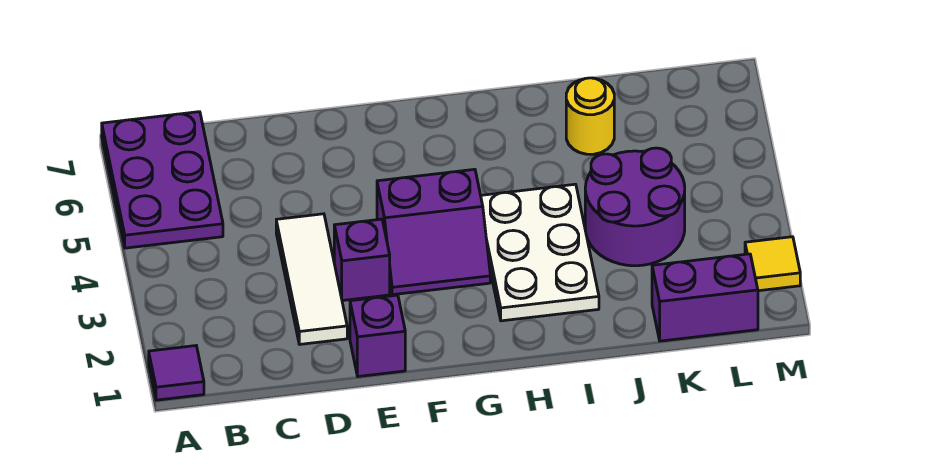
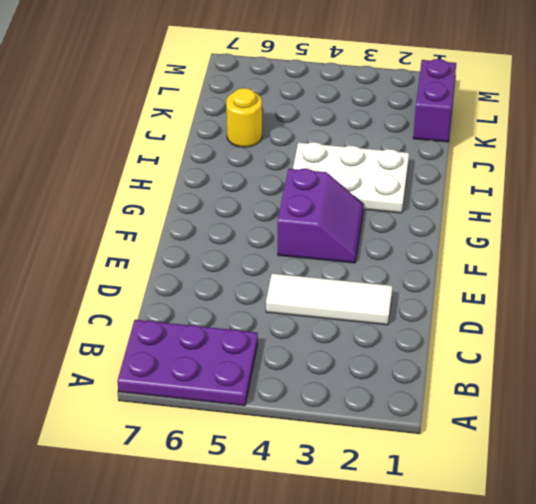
none -> purple tile A1 level 1
none -> purple brick E1 level 1

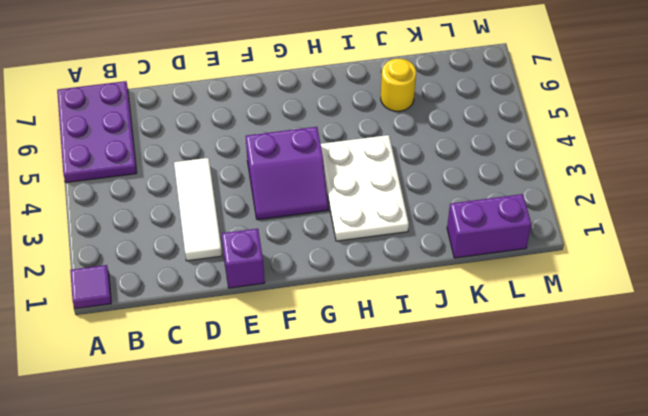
none -> purple brick E3 level 1
none -> purple round brick J3:K4 level 1

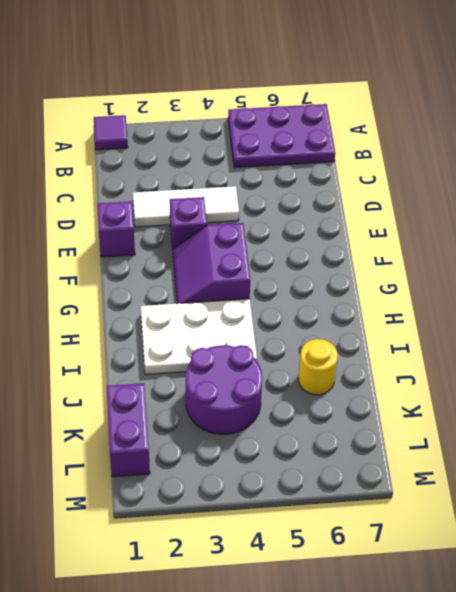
none -> yellow tile M2 level 1

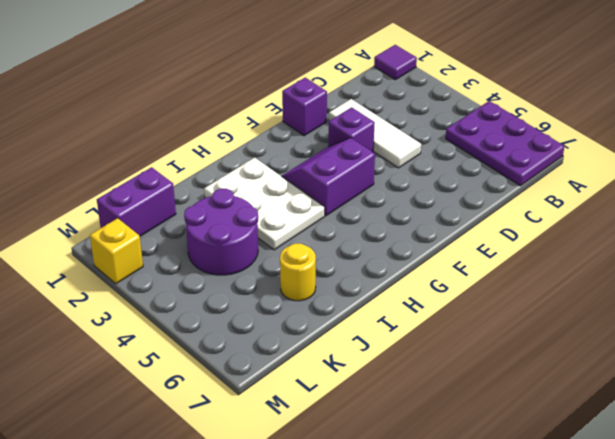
yellow brick M2 level 1 -> yellow tile M2 level 1

